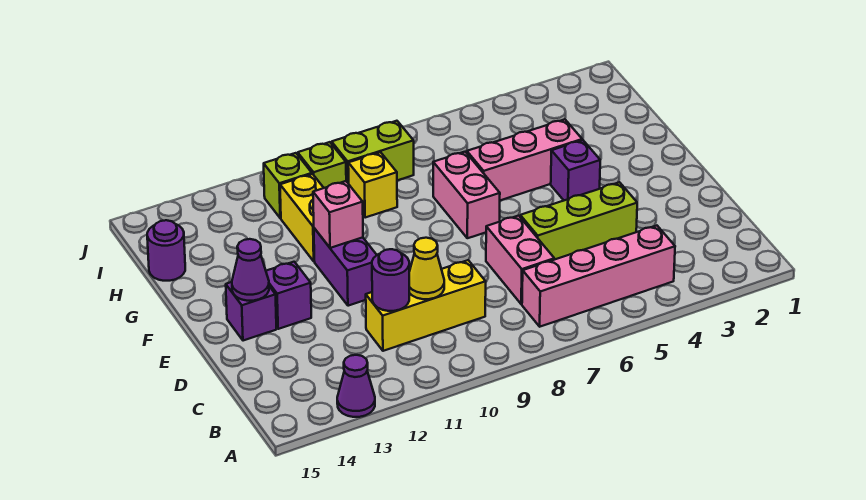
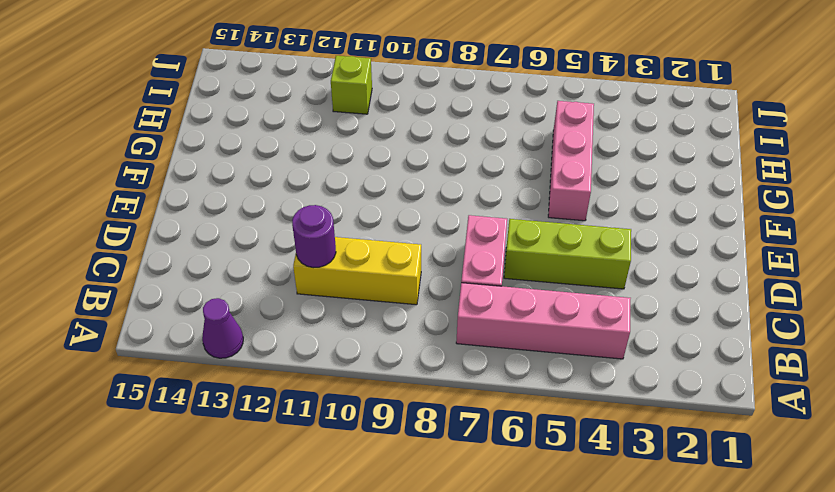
pink brick F5:H5 level 1 -> pink brick G4:G6 level 1
none -> purple brick E11:F11 level 1
none -> purple brick E13 level 1
none -> purple brick E14 level 1

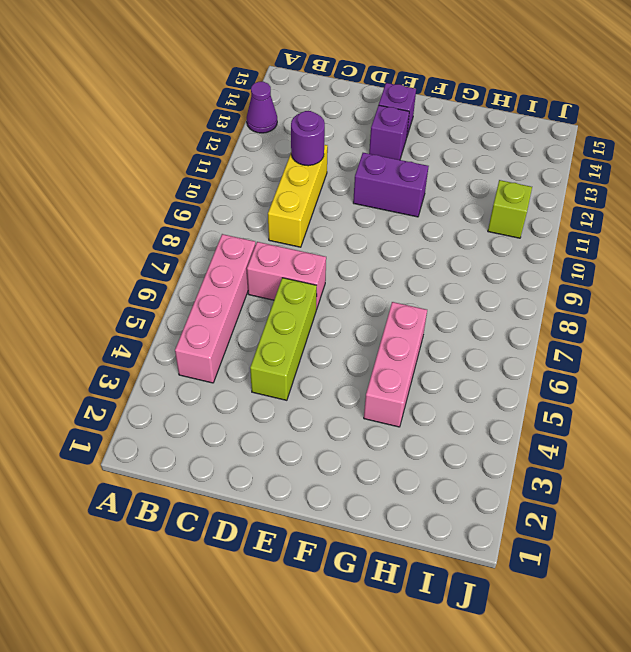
none -> purple brick F4 level 1
none -> pink brick F7:G7 level 1
none -> yellow brick G11:H11 level 1

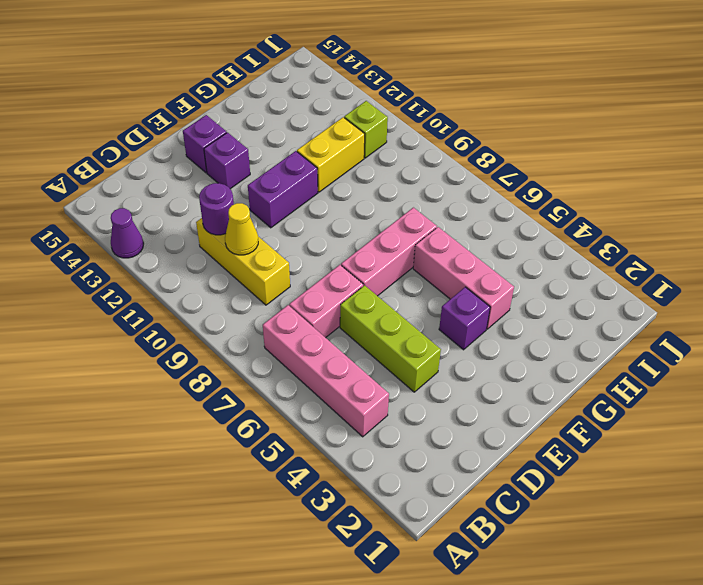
pink brick E7:G7 level 1 -> pink brick F7:G7 level 1
none -> yellow brick H9 level 1
none -> purple round brick H15 level 1
none -> lime brick I8:I9 level 1

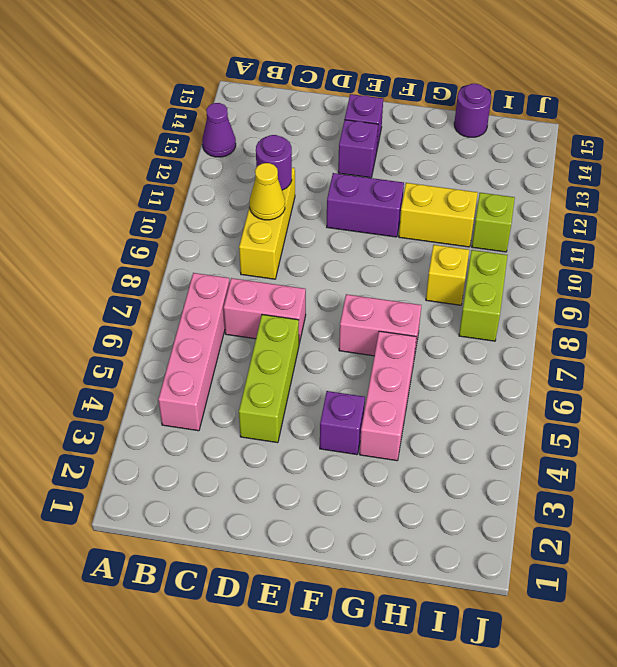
none -> lime brick I10 level 1
none -> purple cone E14 level 2
none -> pink brick F11 level 2

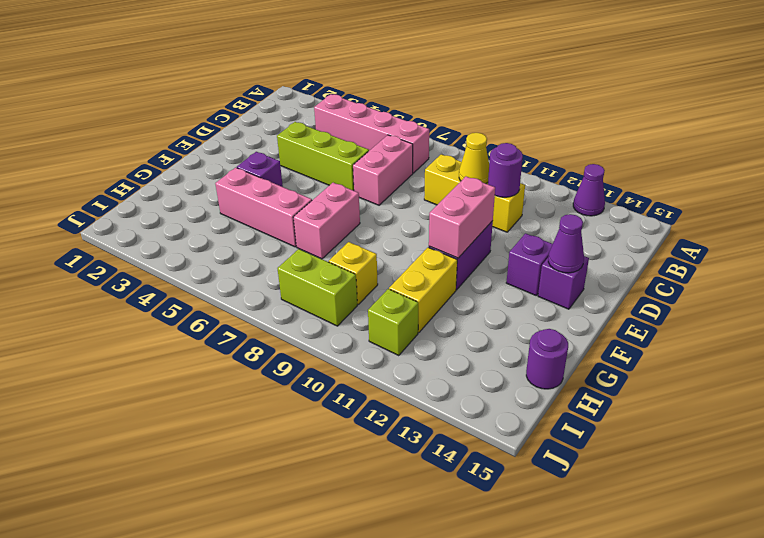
pink brick E11:F11 level 2 -> pink brick F11 level 2
none -> lime brick I10 level 1

